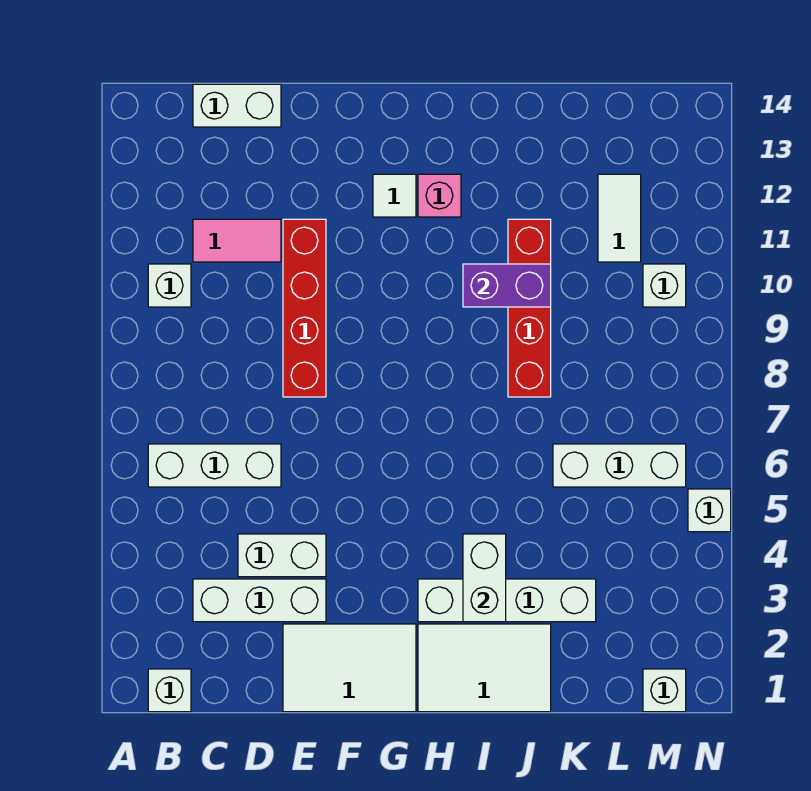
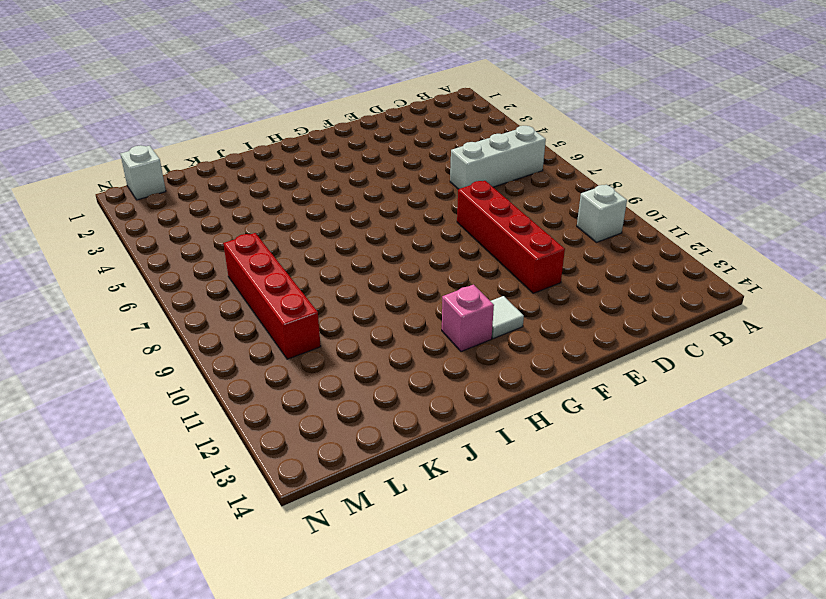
red brick L7:L10 level 1 -> red brick J8:J11 level 1
none -> white brick B1 level 1
none -> white brick C3:E3 level 1
none -> pink tile C11:D11 level 1

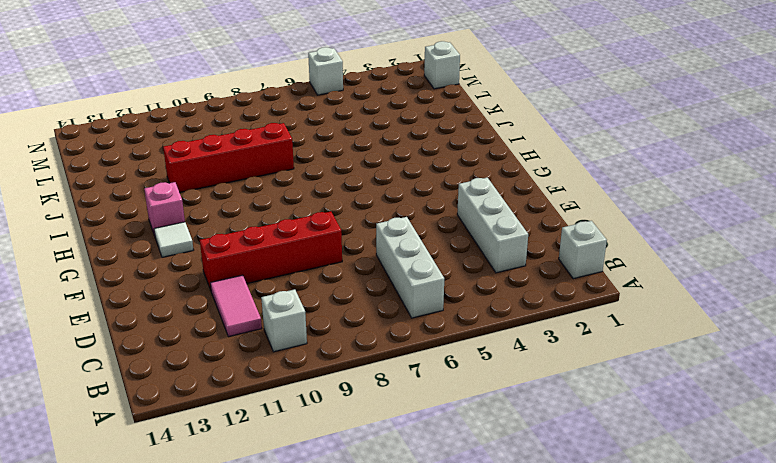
none -> white brick C14:D14 level 1
none -> white brick D4:E4 level 1
none -> white tile E1:G2 level 1

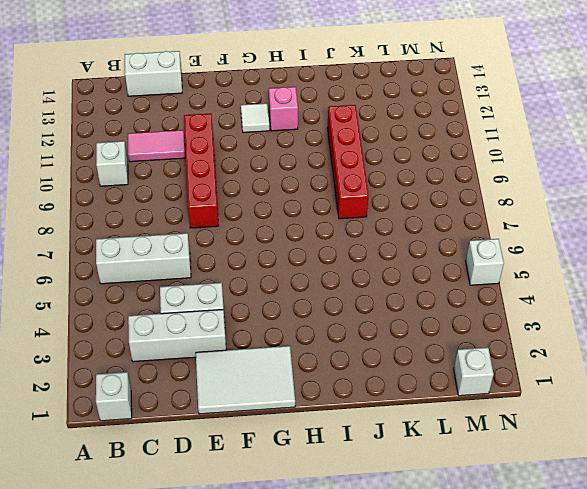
none -> white tile H1:J2 level 1
none -> white brick H3:K3 level 1
none -> white brick K6:M6 level 1

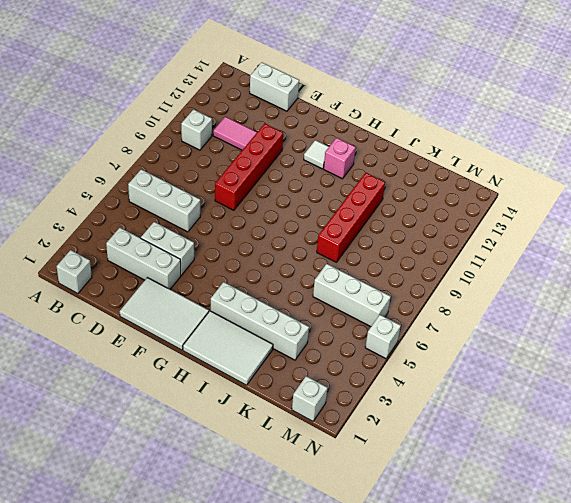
none -> white tile L11:L12 level 1
none -> white brick M10 level 1
none -> white brick I3:I4 level 2

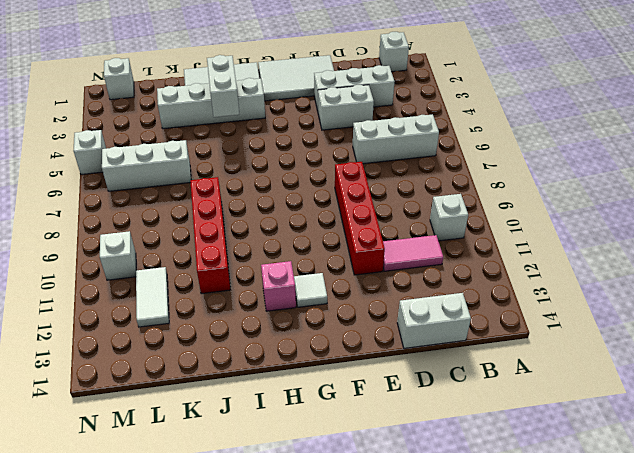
none -> purple brick I10:J10 level 2

